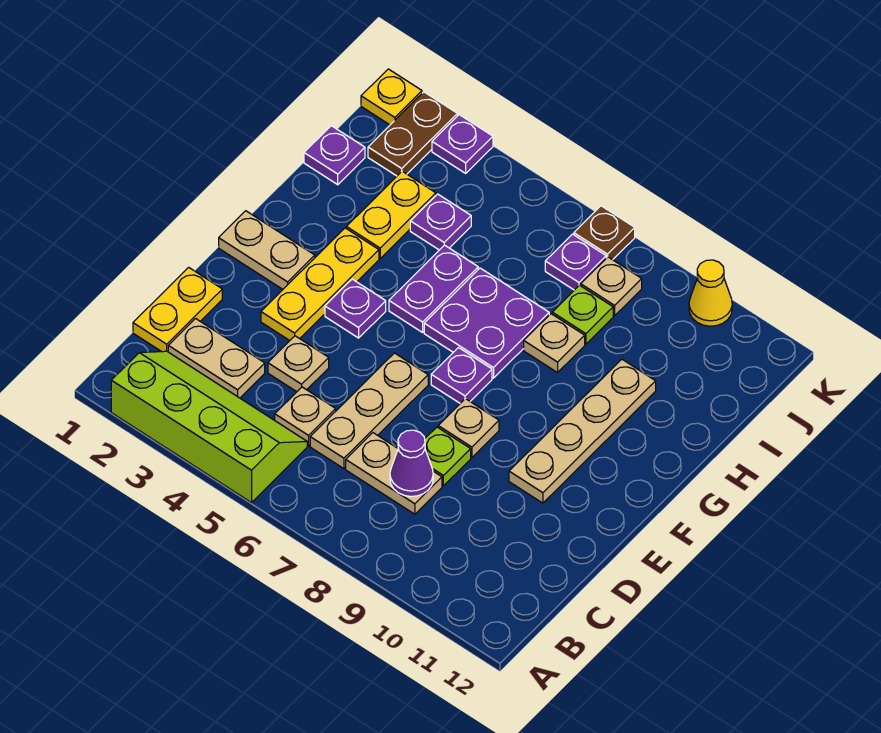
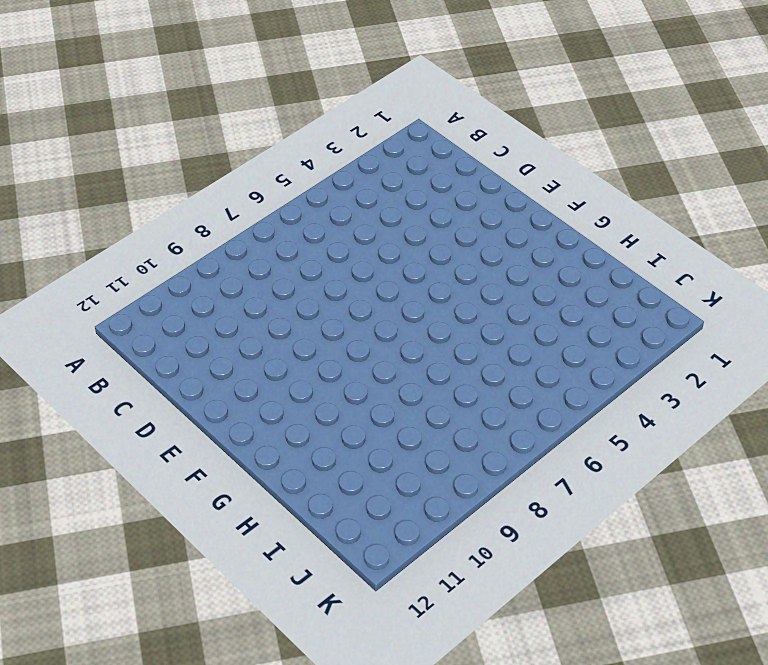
none -> lime slope A2:B5 level 1 top A
none -> yellow plate C1:D1 level 1
none -> tan plate C2:C3 level 1

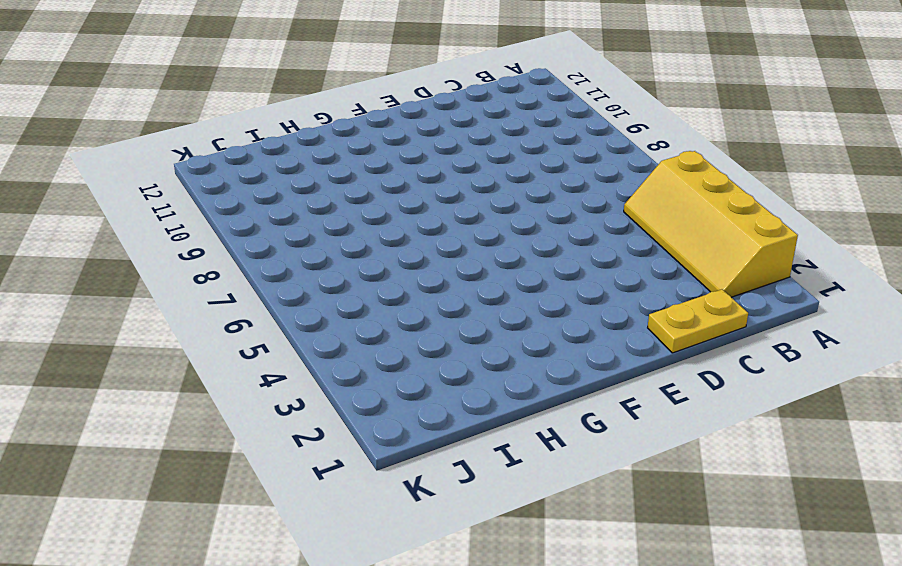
yellow slope A2:B5 level 1 top A -> lime slope A2:B5 level 1 top A
none -> tan plate C2:C3 level 1
none -> tan plate C5 level 1
none -> tan plate C6:E6 level 1

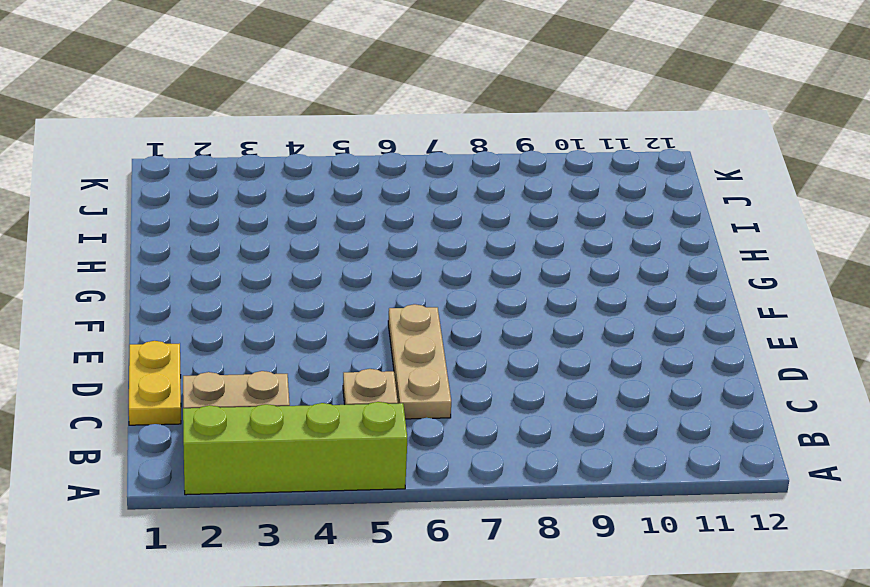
none -> tan plate C7:C8 level 1
none -> tan plate D4 level 1
none -> lime plate D8 level 1

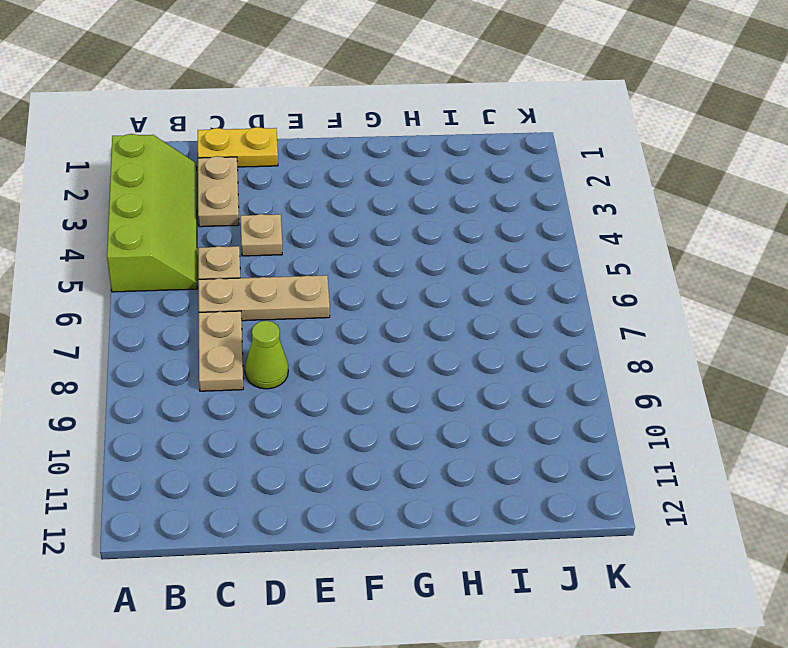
lime cone D8 level 1 -> lime plate D8 level 1
none -> yellow plate E3:G3 level 1
none -> tan plate E8 level 1
none -> tan plate E10:H10 level 1

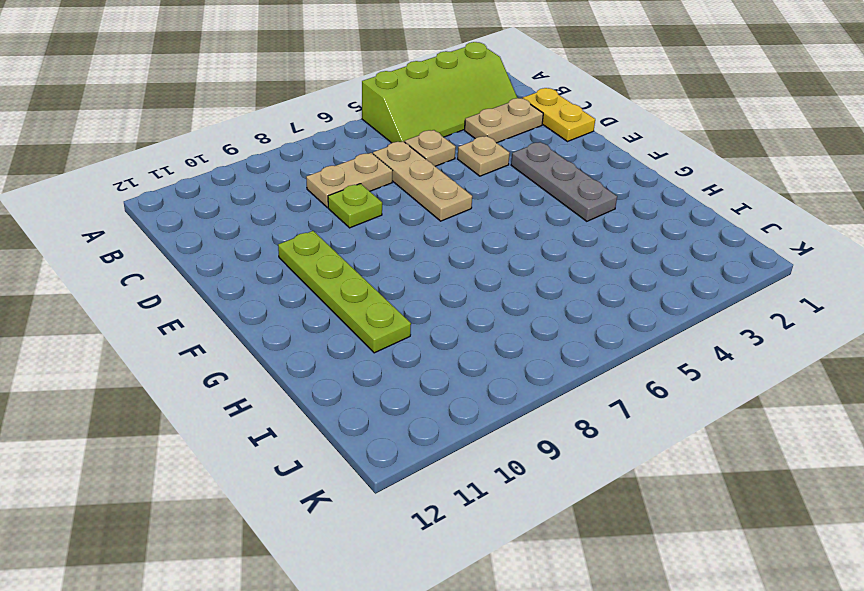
grey plate E3:G3 level 1 -> yellow plate E3:G3 level 1
lime plate E10:H10 level 1 -> tan plate E10:H10 level 1
none -> tan plate E8 level 1
none -> tan plate F1:F2 level 1
none -> purple plate F4 level 1

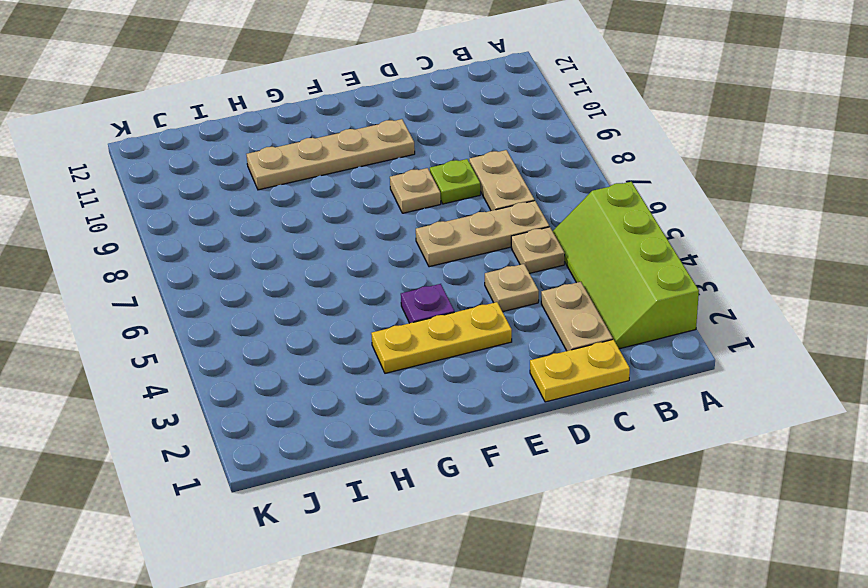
none -> tan plate F1:F2 level 1
none -> purple plate F7 level 1
none -> purple plate G5:H5 level 1

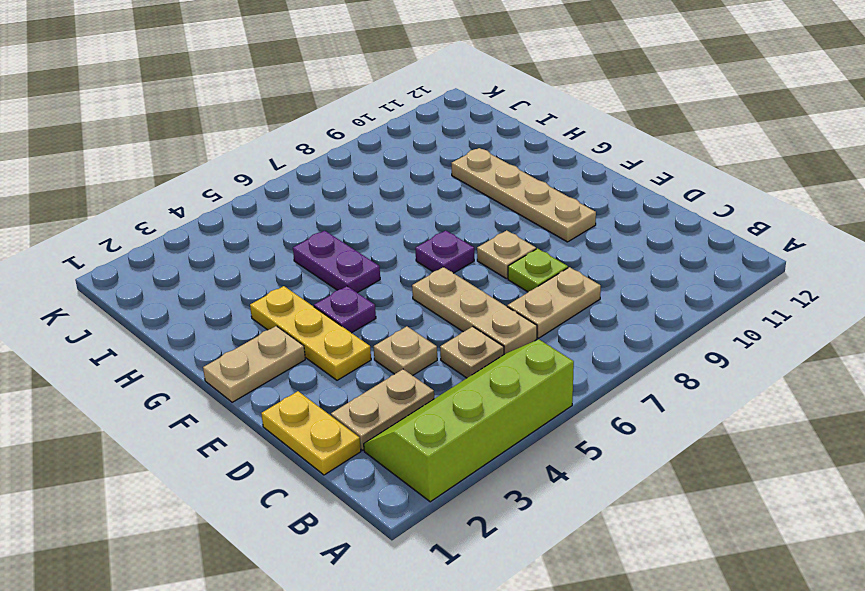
none -> purple plate G6:H7 level 1
none -> yellow plate H3:I3 level 1
none -> tan plate H8 level 1

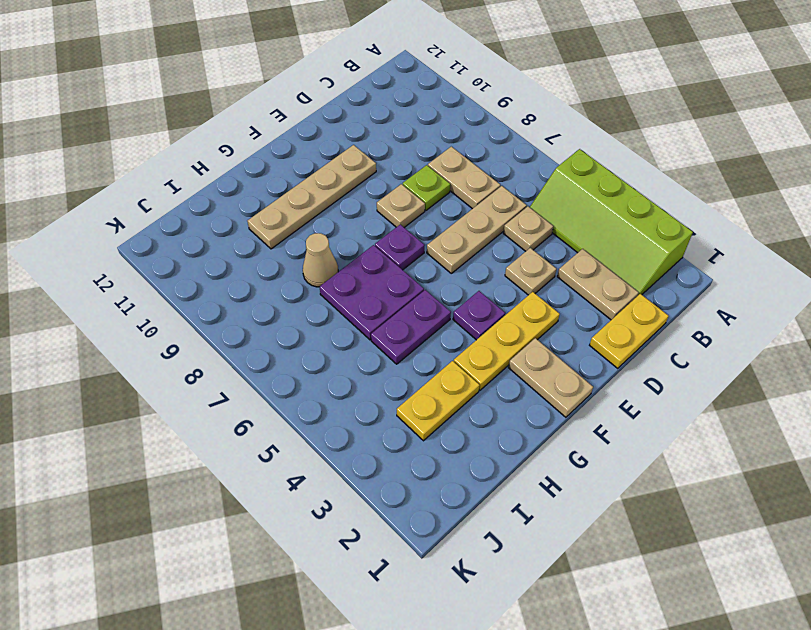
tan cone H8 level 1 -> tan plate H8 level 1
none -> purple plate I1 level 1
none -> purple plate I4 level 1
none -> lime plate I8 level 1

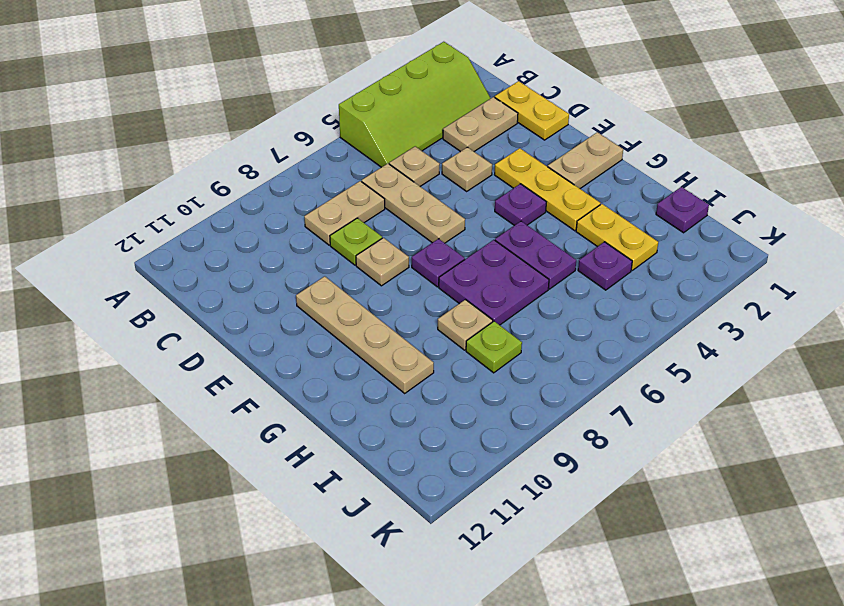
none -> brown plate J2:K2 level 1
none -> purple plate J7 level 1
none -> tan plate J8 level 1

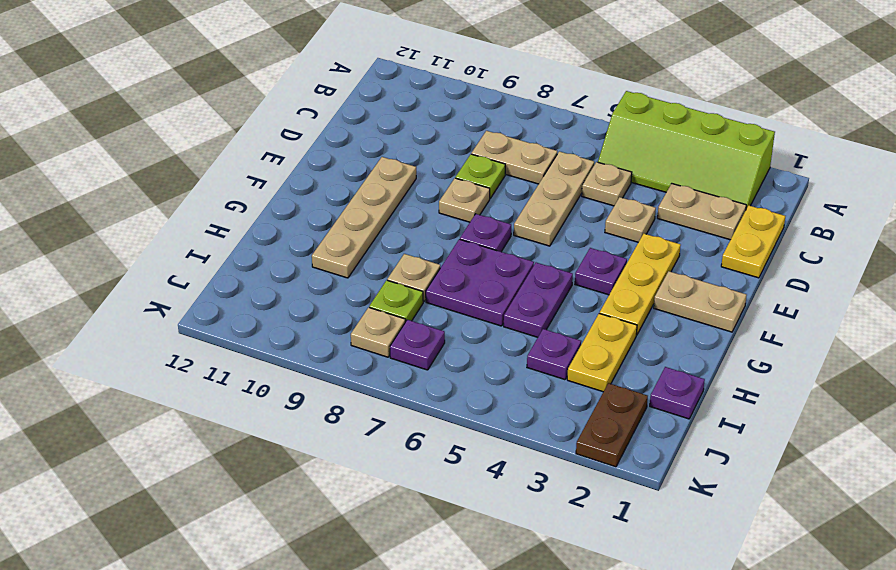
none -> yellow plate K1 level 1
none -> purple plate K3 level 1
none -> brown plate K7 level 1

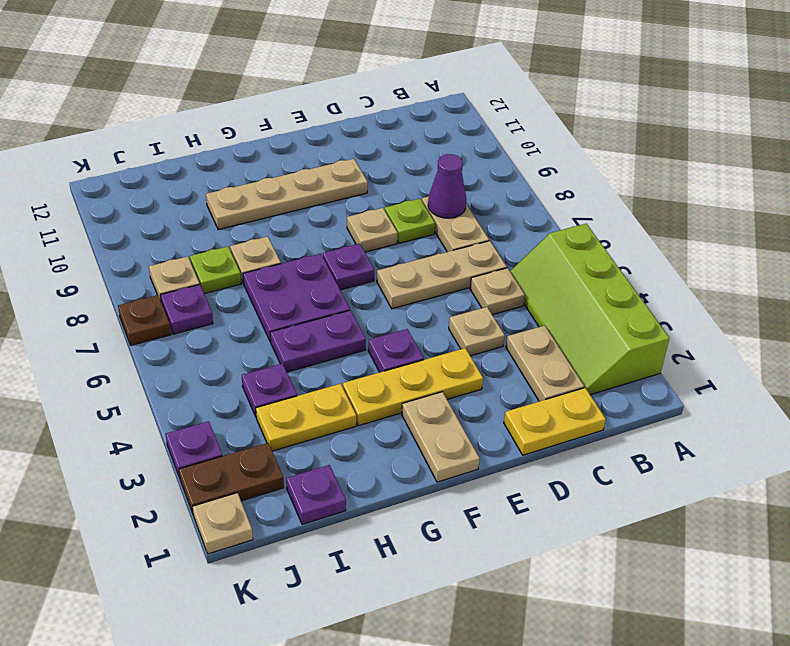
tan plate K1 level 1 -> yellow plate K1 level 1
none -> yellow cone K10 level 1

